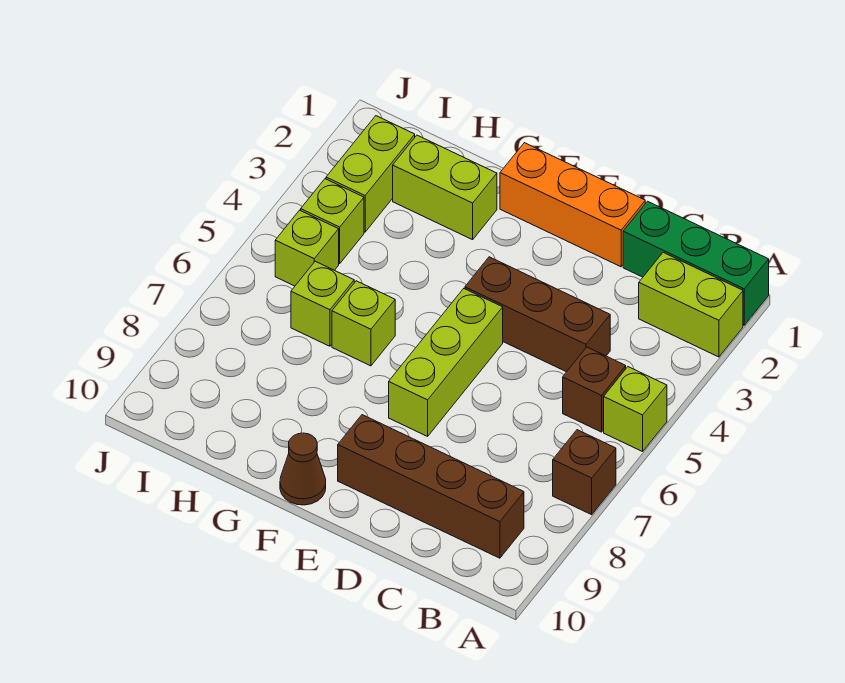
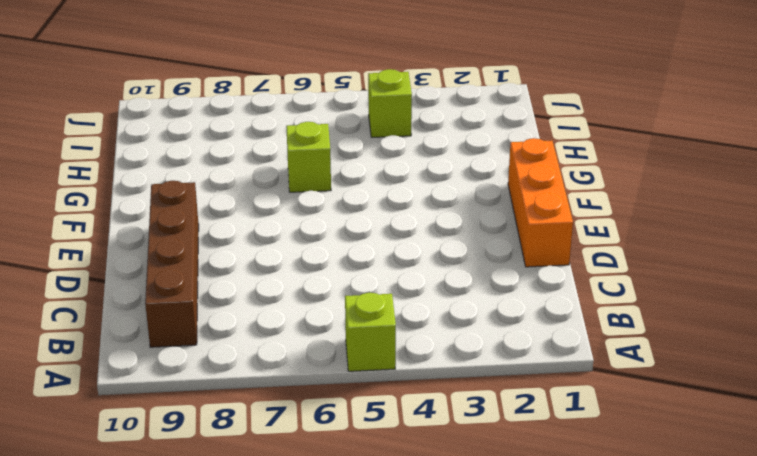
none -> green brick A1:C1 level 1
none -> lime brick A2:B2 level 1
none -> brown brick A7 level 1

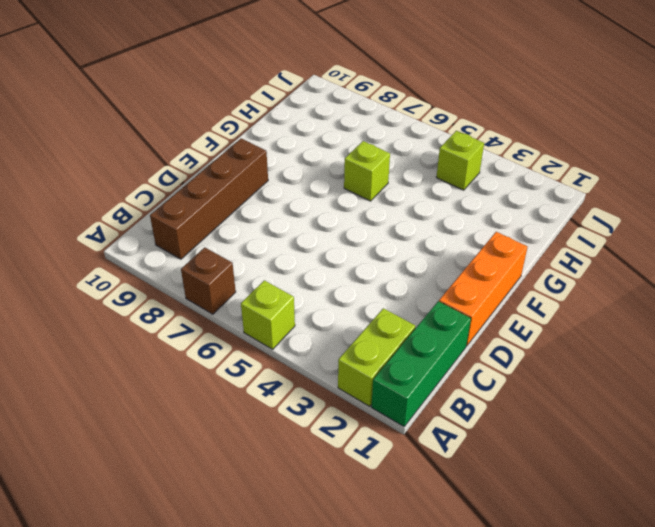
none -> brown brick B5 level 1
none -> brown brick C4:E4 level 1
none -> lime brick E5:E7 level 1

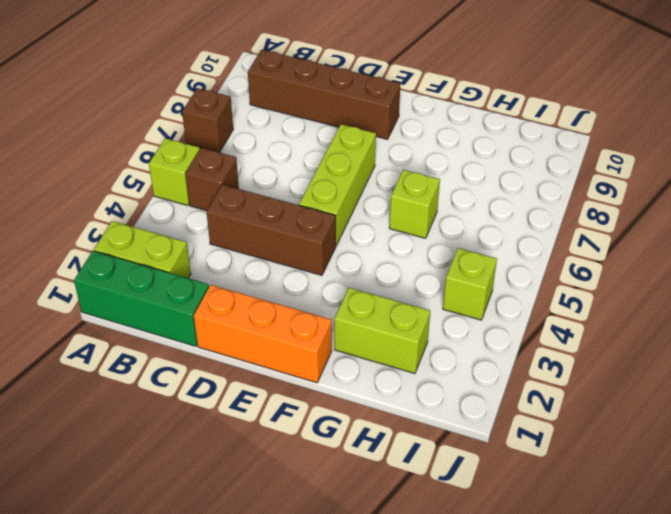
none -> brown cone F10 level 1
none -> lime brick H6 level 1
none -> lime brick I2:I3 level 1

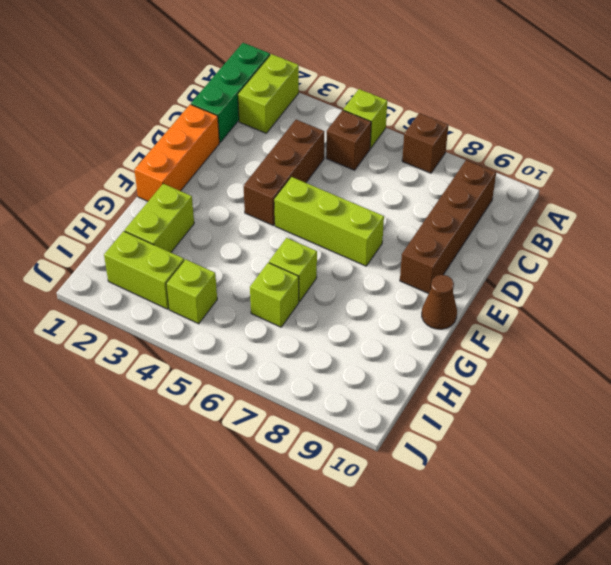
none -> lime brick I5 level 1

